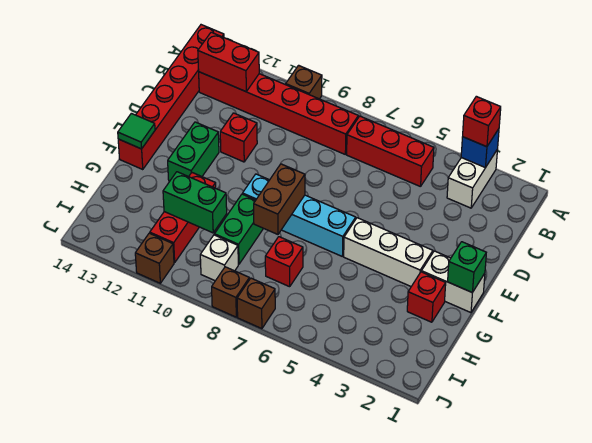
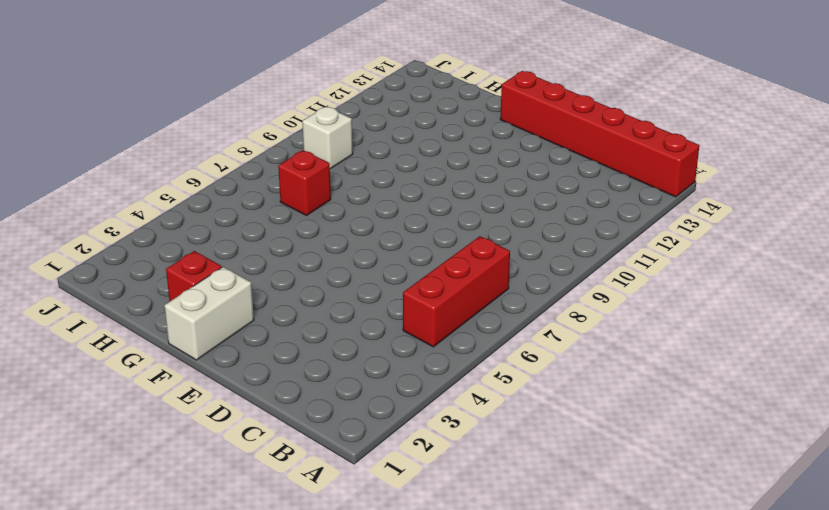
none -> white brick A3:B3 level 1
none -> brown brick A10 level 1
none -> red brick B8:B13 level 1

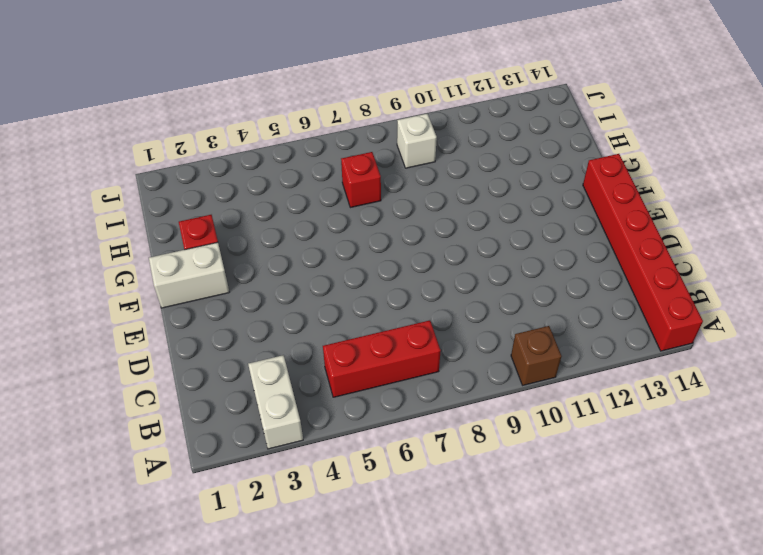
none -> red brick B8:B13 level 1
none -> red brick D11 level 1
none -> green brick E12:F12 level 1

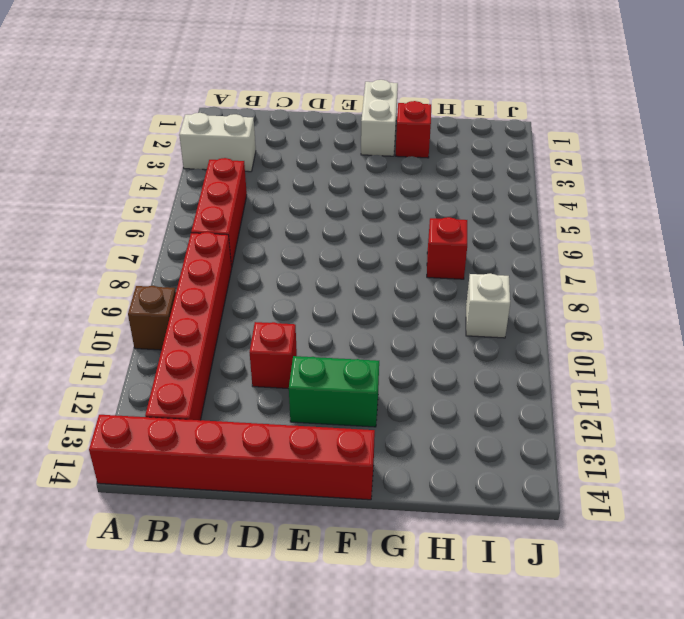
none -> white brick F3:F5 level 1
none -> cyan brick F6:F9 level 1
none -> green brick G9:H9 level 1

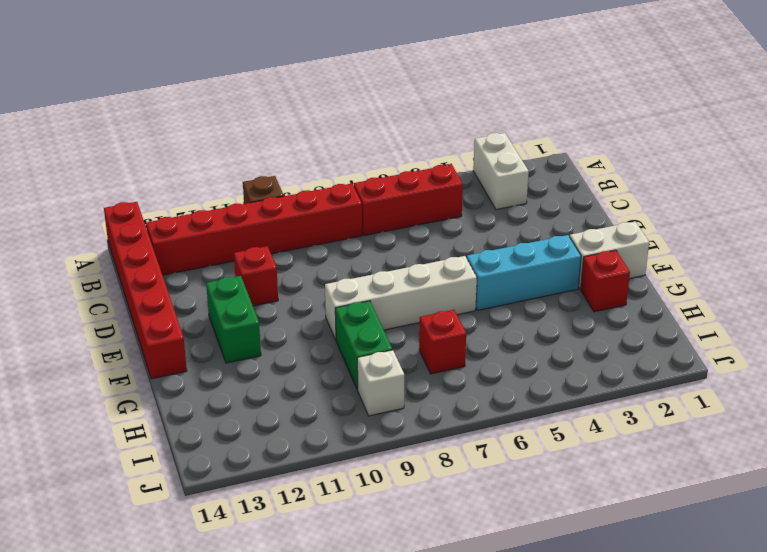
cyan brick F3:F5 level 1 -> white brick F3:F5 level 1
white brick F6:F9 level 1 -> cyan brick F6:F9 level 1
none -> red brick G11:I11 level 1
none -> brown brick J7 level 1
none -> brown brick J8 level 1

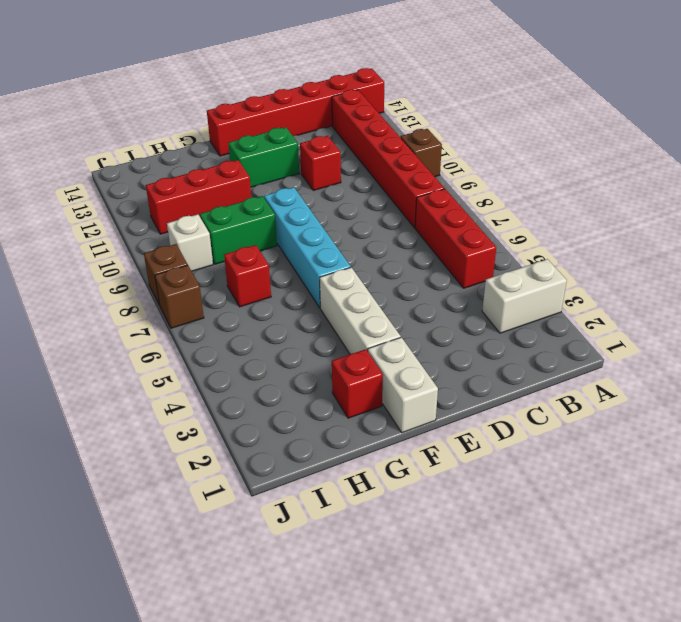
none -> brown brick J11 level 1
none -> blue brick A3 level 2
none -> red brick B12:B13 level 2

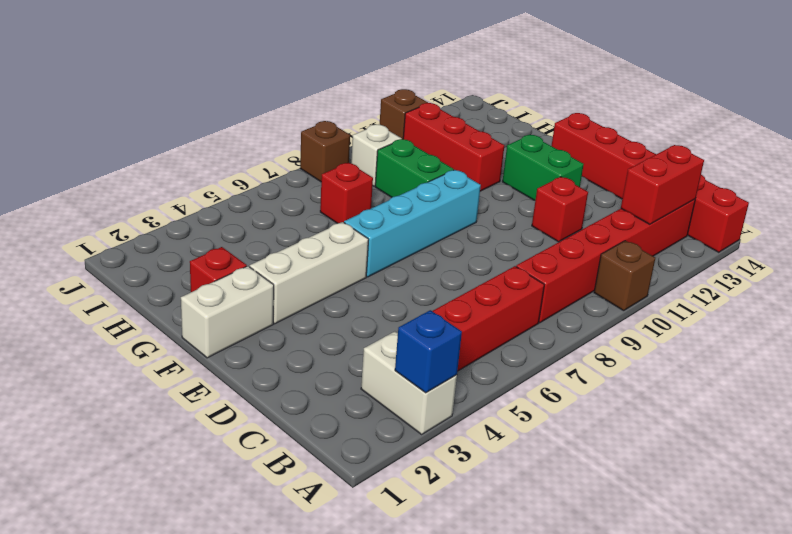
none -> brown brick J7 level 1
none -> green brick F1 level 2
none -> brown brick F8:G8 level 2

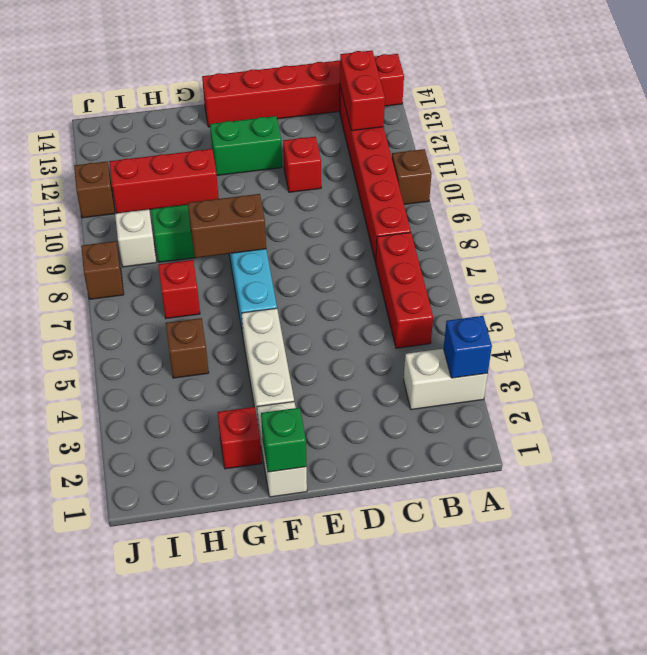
brown brick H5 level 1 -> brown brick J7 level 1
none -> green tile F14 level 2
none -> green brick H10:H11 level 2
none -> red brick A3 level 3

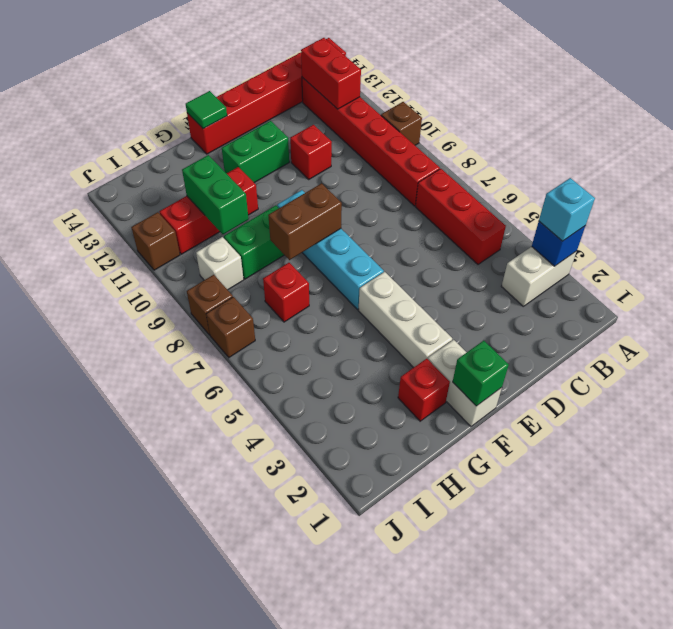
cyan brick A3 level 3 -> red brick A3 level 3

